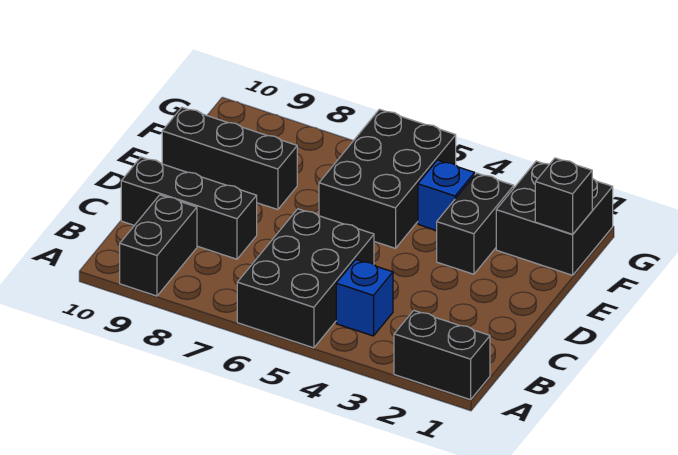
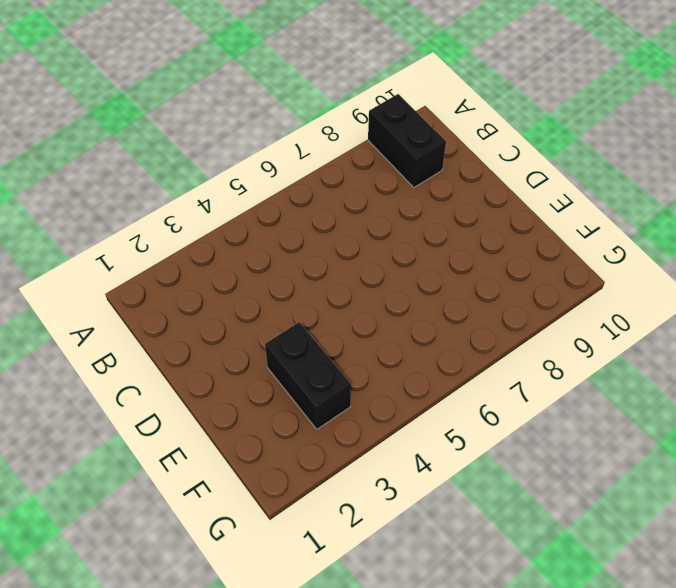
none -> black brick A1:A2 level 1
none -> black brick A5:C6 level 1

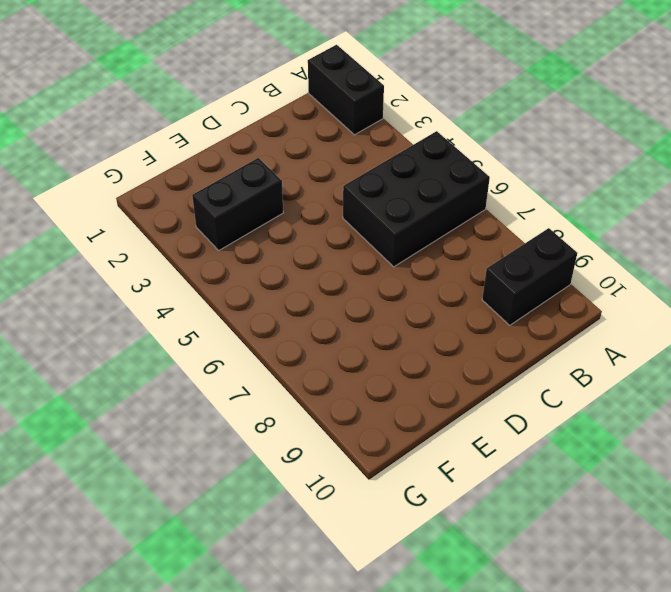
none -> blue brick B4 level 1
none -> black brick C8:C10 level 1

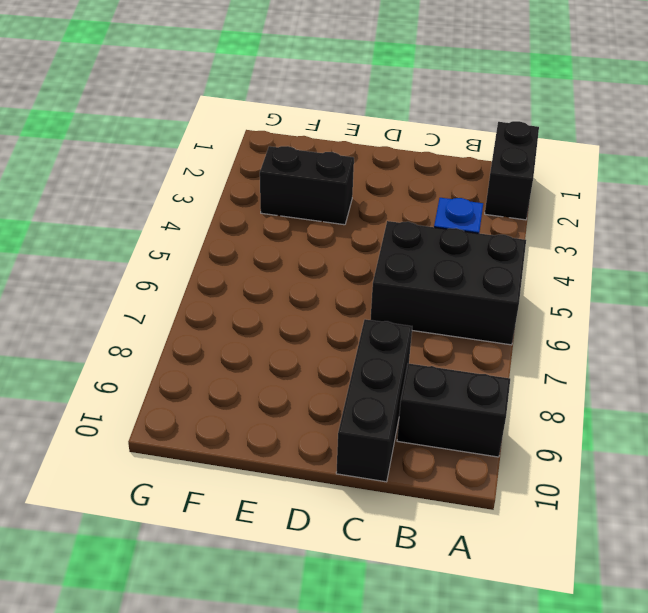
none -> black brick E5:G6 level 1
none -> black brick E8:E10 level 1

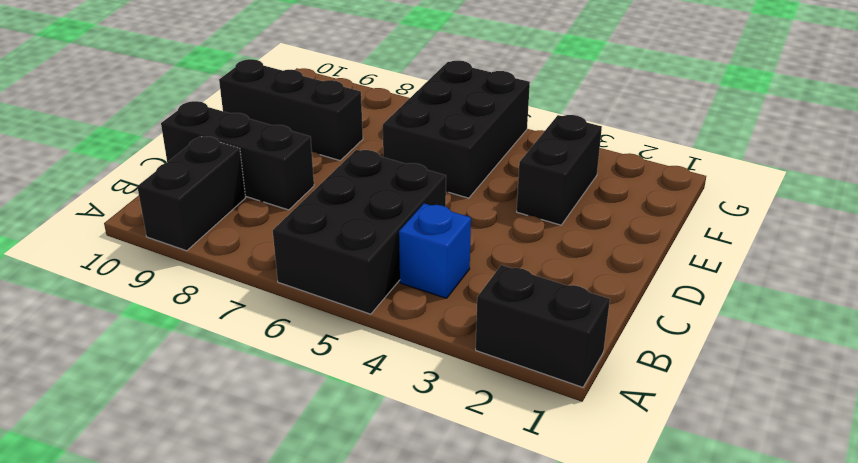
none -> black brick F1:G2 level 1
none -> blue brick F4 level 1

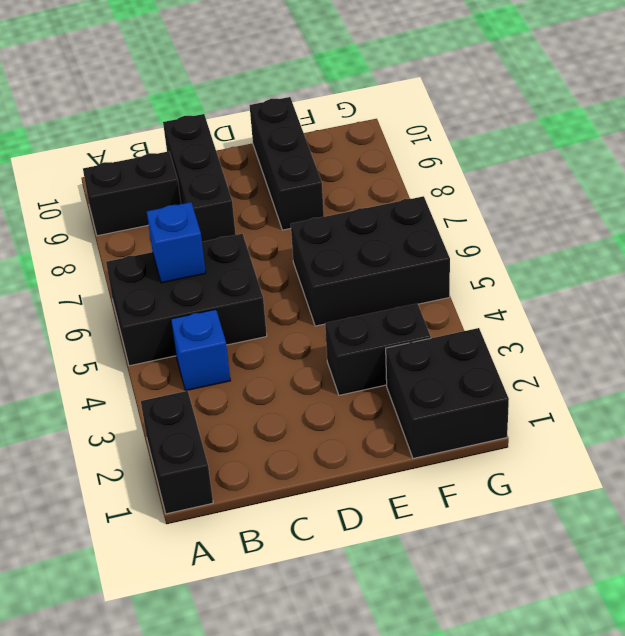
blue brick B6 level 2 -> blue brick F4 level 1
none -> black brick F1 level 2

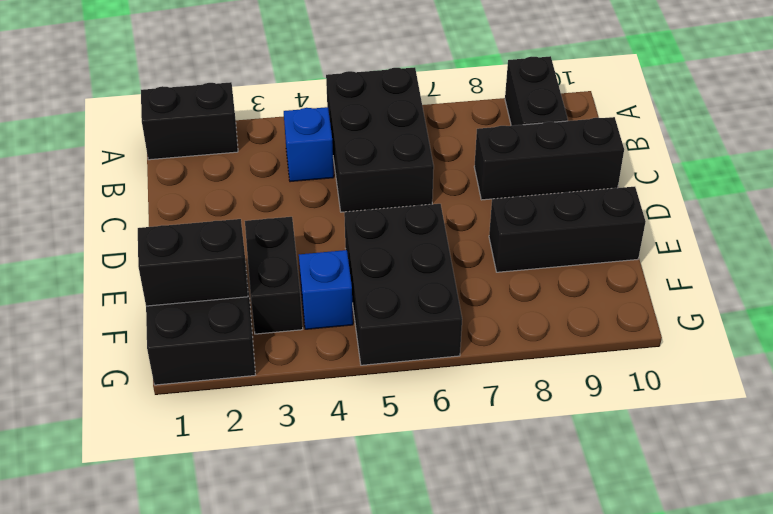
black brick F1:F2 level 2 -> black brick F1 level 2

